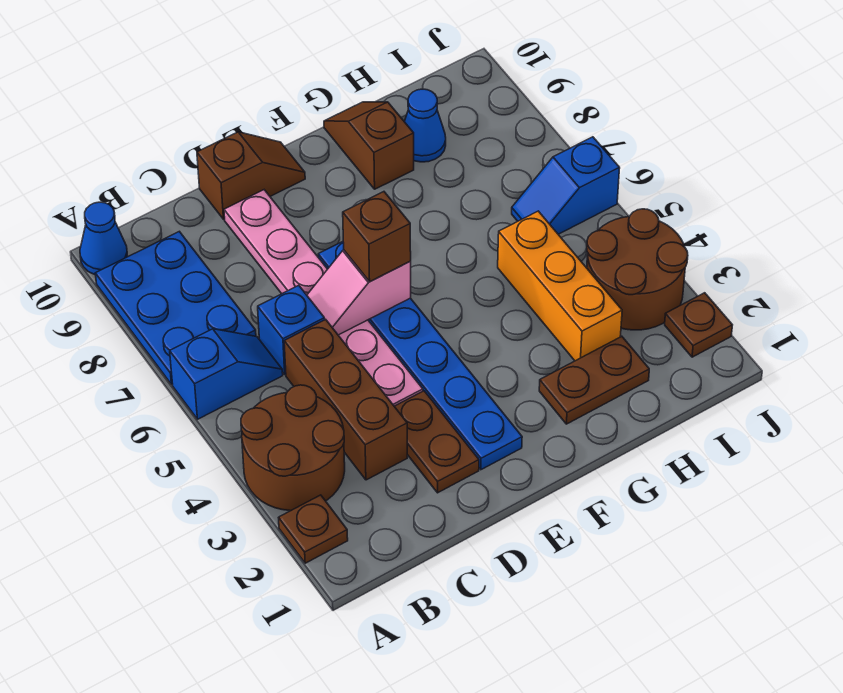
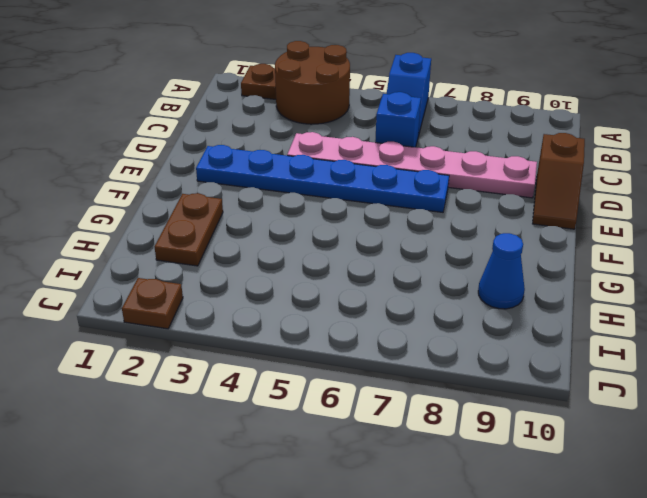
none -> blue plate A7:B9 level 1
none -> blue cone A10 level 1
none -> brown brick C3:C5 level 1

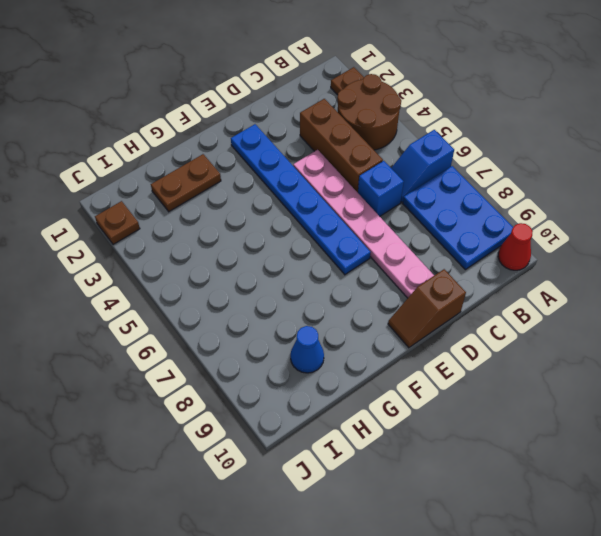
red cone A10 level 1 -> blue cone A10 level 1
none -> brown plate D2:D3 level 1
none -> brown slope G9:G10 level 1 top 9
none -> orange brick H3:H5 level 1

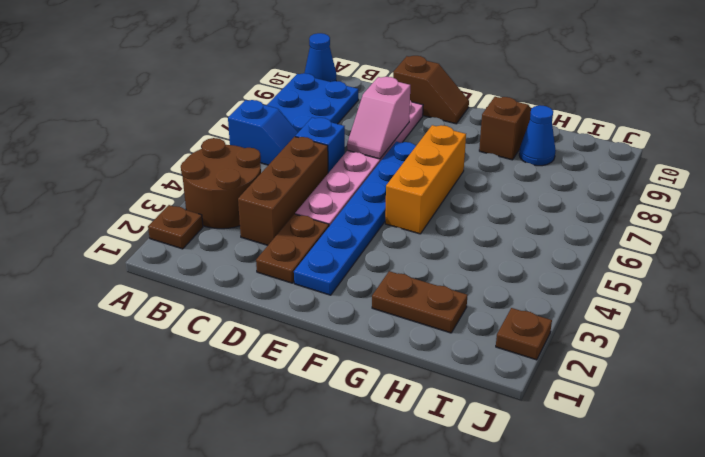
pink slope D7:D8 level 2 top 8 -> pink slope D6:E6 level 2 top E
orange brick F5:F7 level 1 -> orange brick H3:H5 level 1
none -> brown round brick I3:J4 level 1
none -> blue slope I6:J6 level 1 top J
none -> brown brick E6 level 3

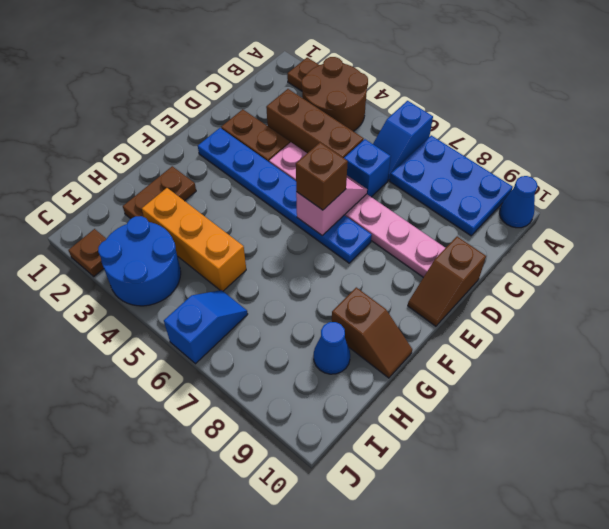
blue round brick I3:J4 level 1 -> brown round brick I3:J4 level 1

